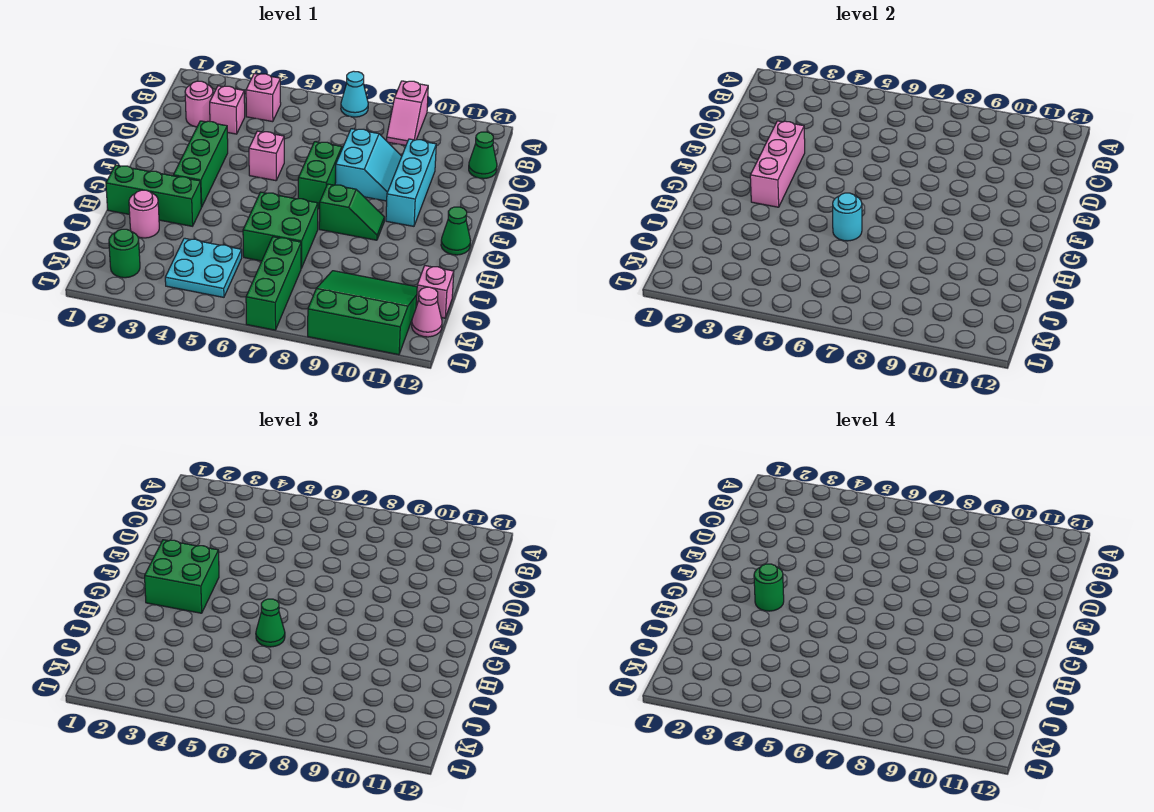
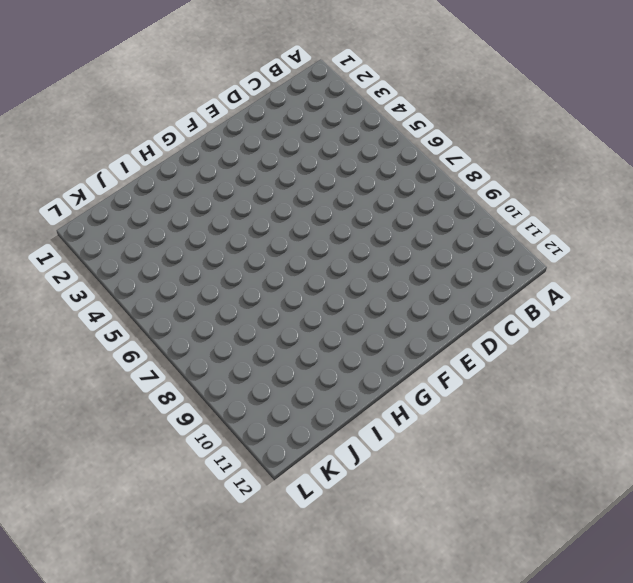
none -> cyan cone A7 level 1
none -> pink slope A9:B9 level 1 top A
none -> pink brick B4 level 1

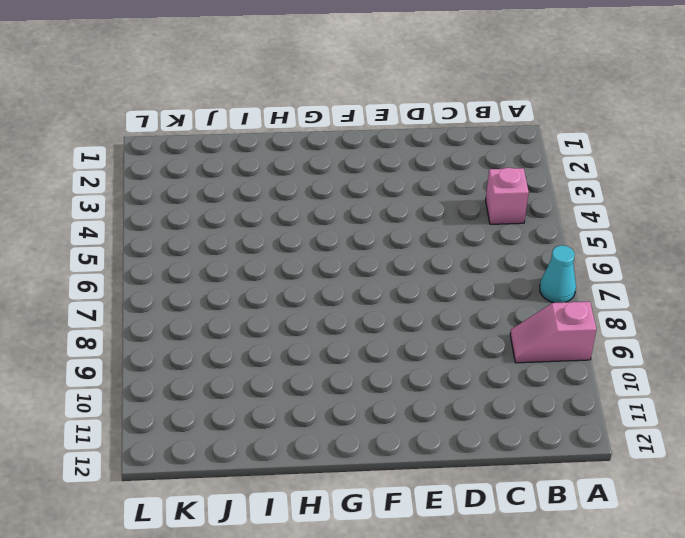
none -> pink round brick C2 level 1
none -> pink brick C3 level 1
none -> green cone C12 level 1

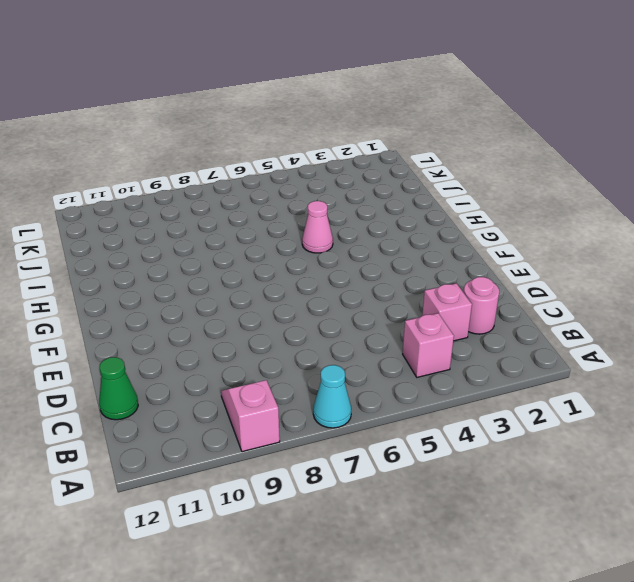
pink cone H5 level 1 -> pink cone K12 level 1
none -> cyan slope D8:E9 level 1 top 8
none -> cyan brick D10:F10 level 1
none -> green brick E3:G3 level 1

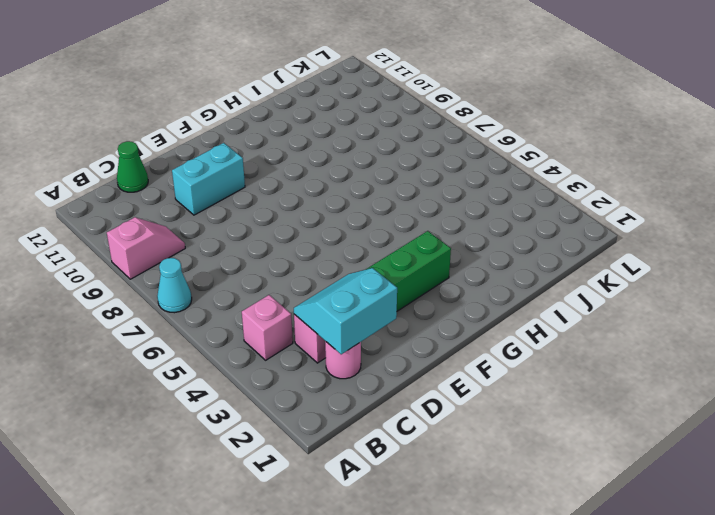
cyan slope C2:D3 level 2 top 2 -> cyan slope D8:E9 level 1 top 8
cyan brick D10:E10 level 1 -> cyan brick D10:F10 level 1
none -> pink brick E5 level 1
none -> green brick E7:F7 level 1
none -> green slope G8:G9 level 1 top 8

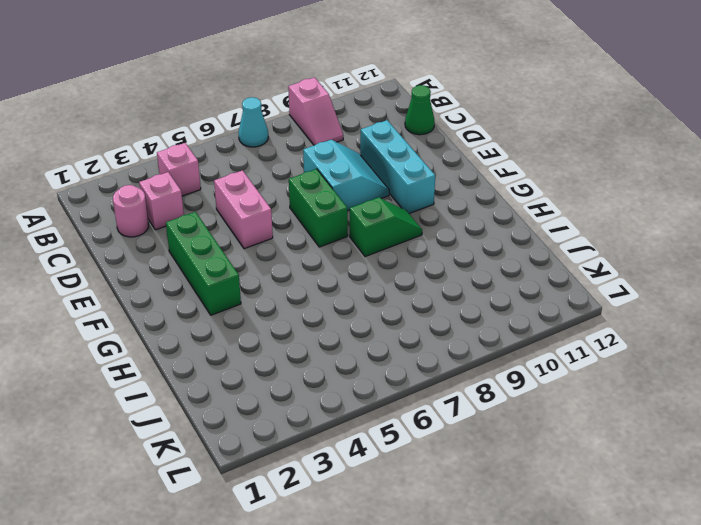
pink brick D5:E5 level 1 -> pink brick E5 level 1
none -> green cone G12 level 1
none -> green brick H1:H3 level 1
none -> green brick H6:I7 level 1

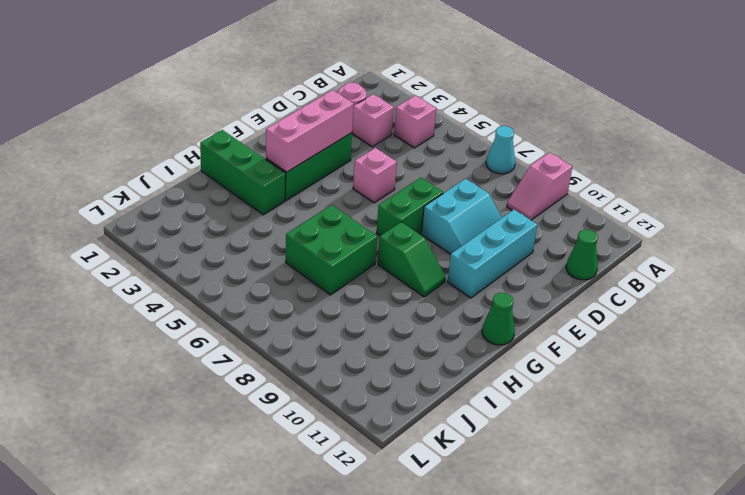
none -> pink round brick I2 level 1
none -> cyan plate J4:K5 level 1
none -> green brick J7:L7 level 1

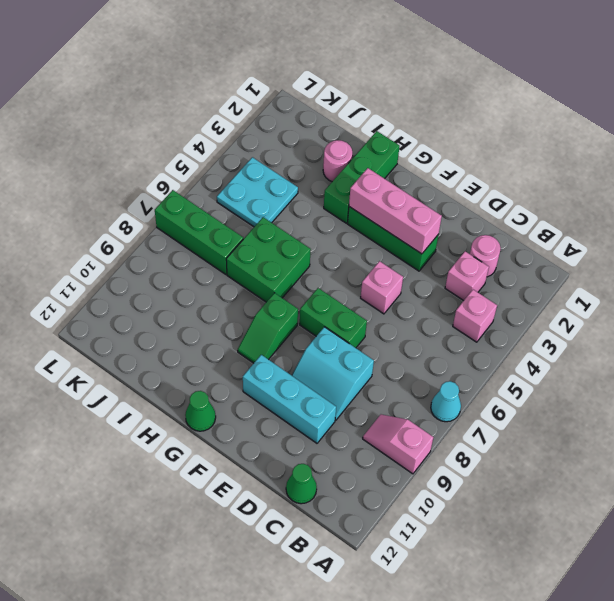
none -> green slope J9:L11 level 1 top L
none -> pink brick J12 level 1
none -> green round brick K2 level 1

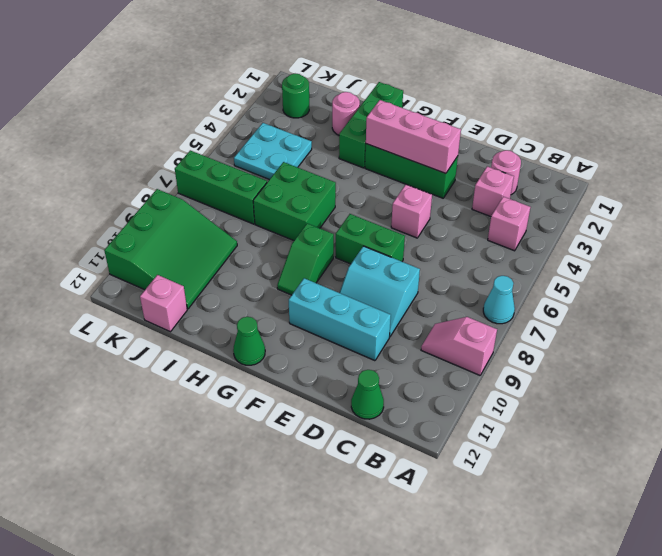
none -> pink cone K12 level 1
none -> cyan round brick H6 level 2
none -> green brick F2:G3 level 3

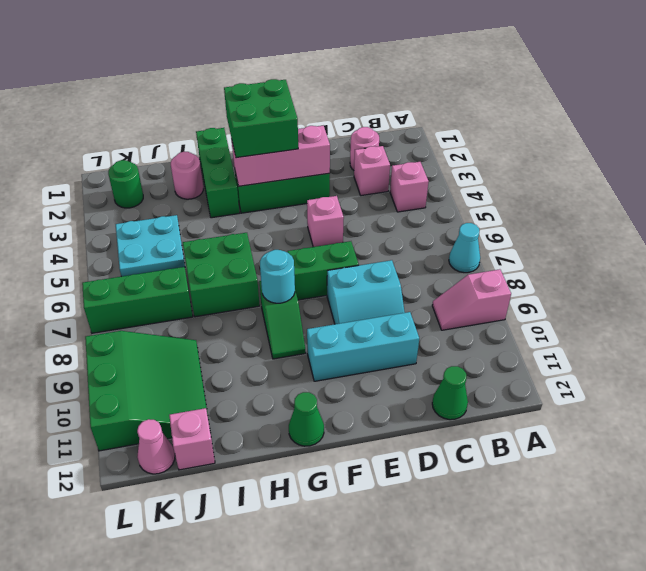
cyan round brick G8 level 2 -> cyan round brick H6 level 2
none -> green cone H6 level 3
none -> green round brick G3 level 4

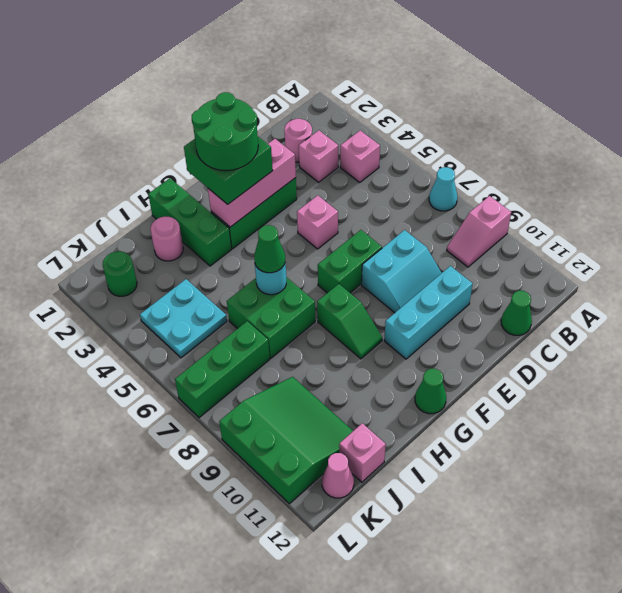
green round brick F2:G3 level 4 -> green round brick G3 level 4

